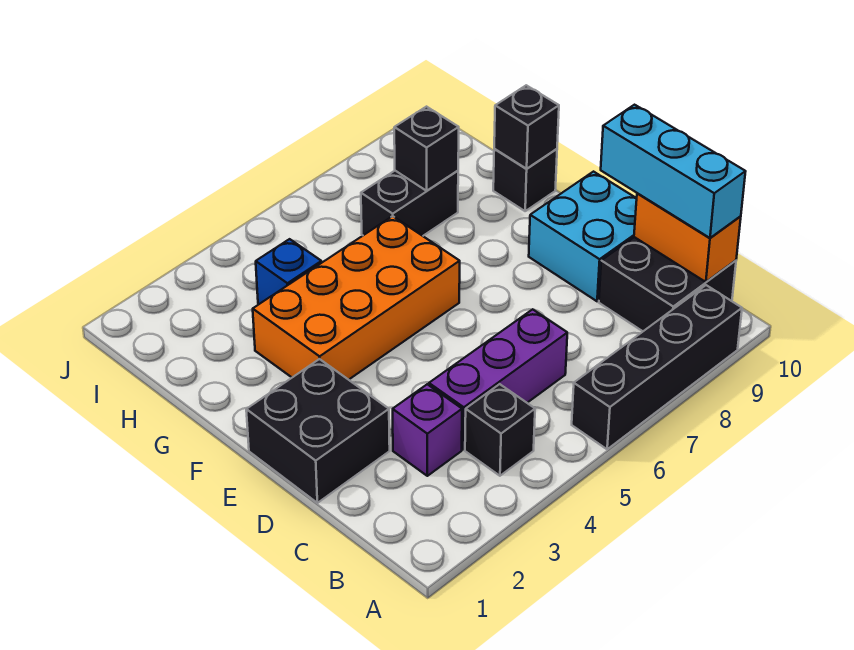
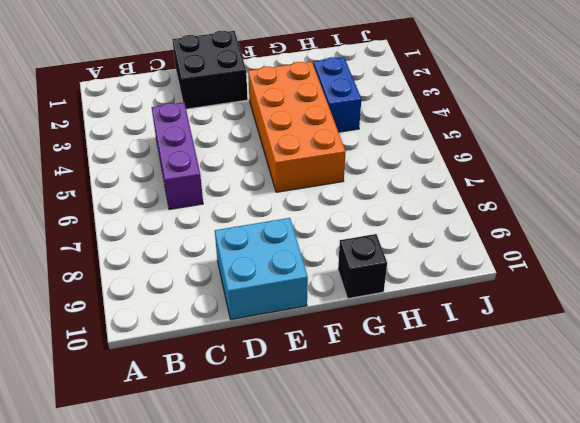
blue brick H3:H4 level 1 -> blue brick H4 level 1
none -> black brick A6:A9 level 1
none -> black brick B4 level 1
none -> black brick B9:C10 level 1

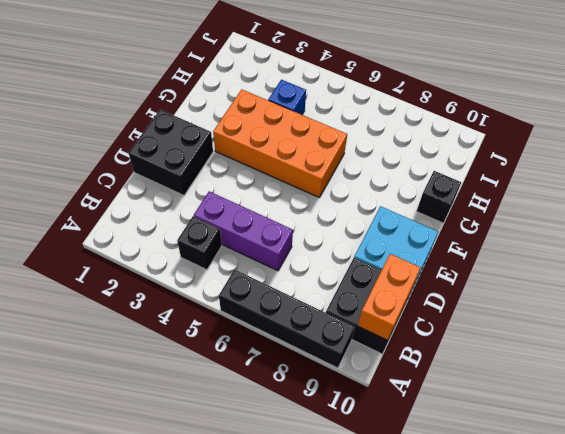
none -> purple brick C3 level 1
none -> black brick H7:H8 level 1
none -> black brick G10 level 2

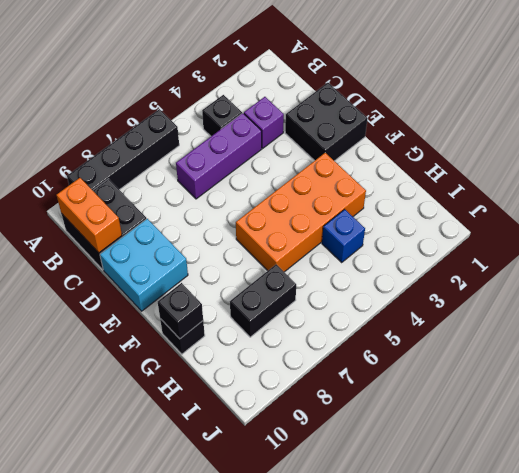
none -> black brick H8 level 2
none -> cyan brick B10:D10 level 3

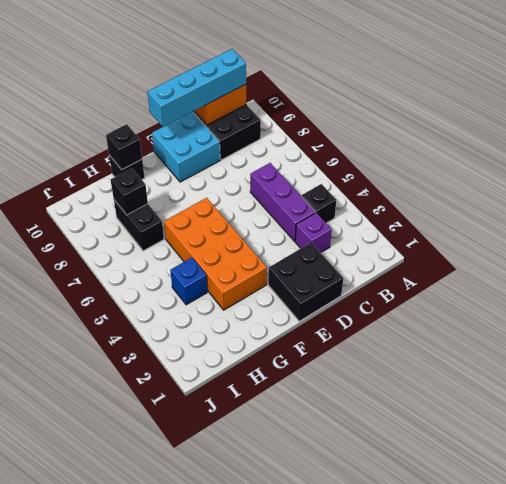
cyan brick B10:E10 level 3 -> cyan brick B10:D10 level 3
none -> black brick A6:A9 level 1

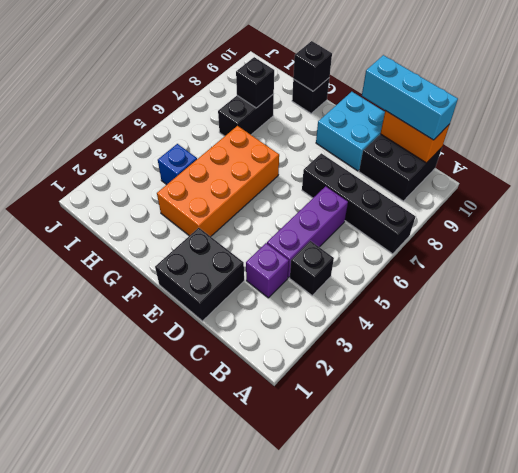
black brick A7:D7 level 1 -> black brick A6:A9 level 1

